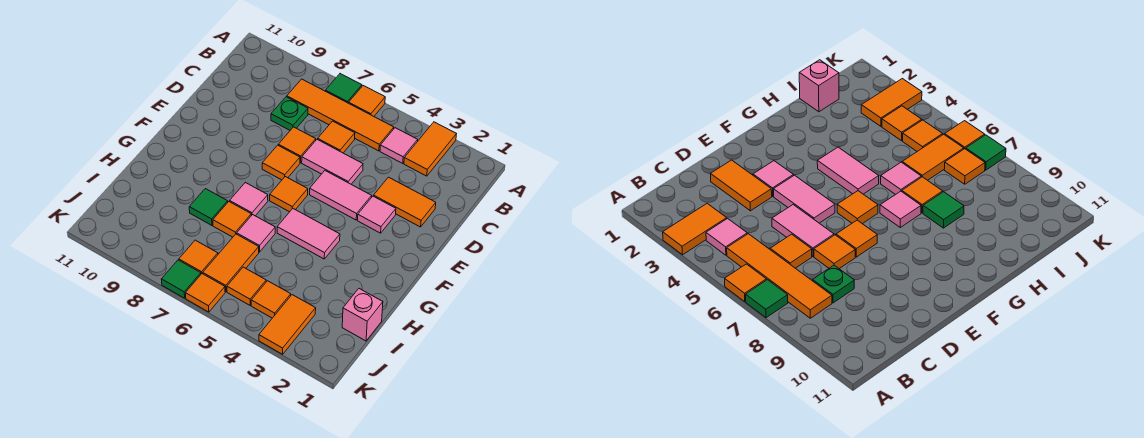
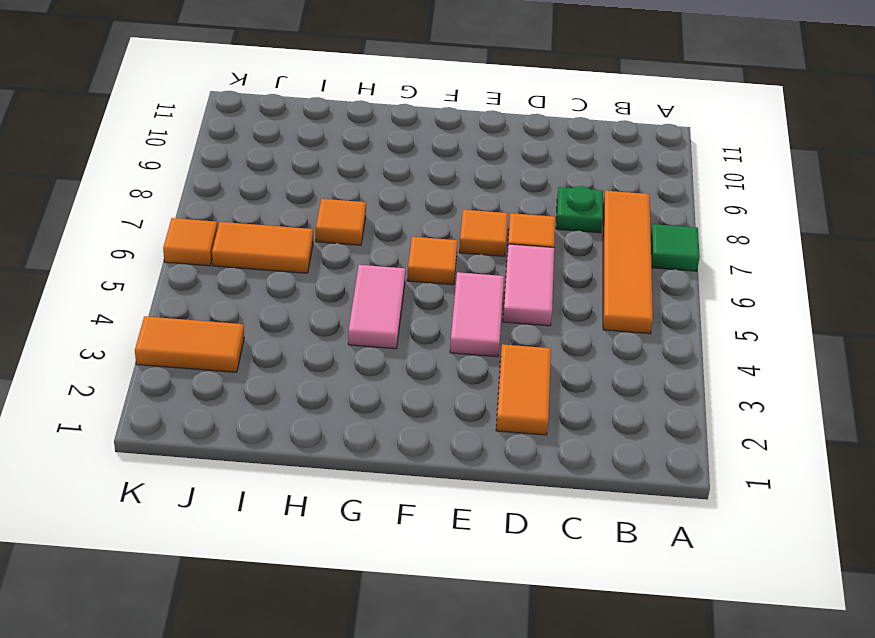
none -> orange tile A3:B3 level 1
none -> orange tile A6 level 1
none -> pink tile B4 level 1

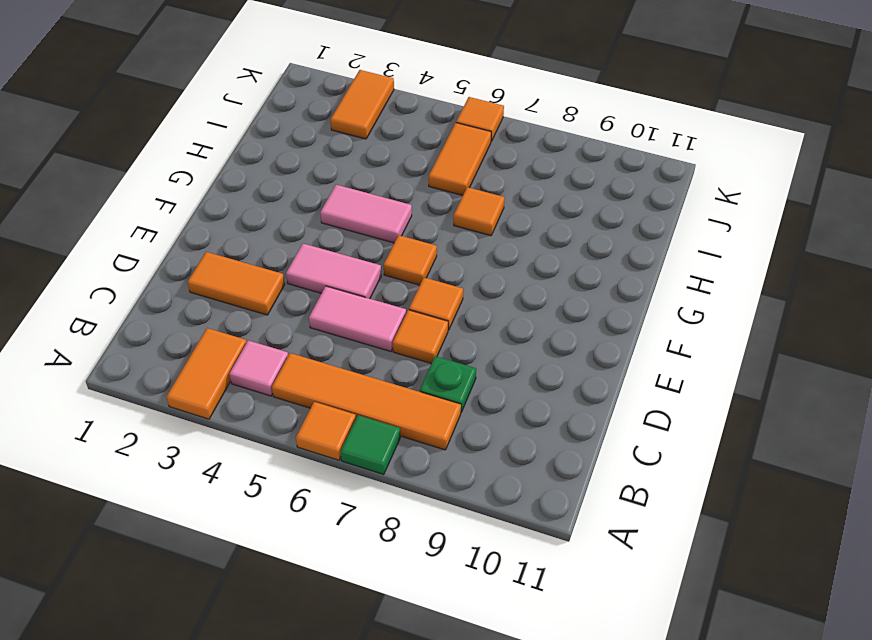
none -> orange tile C6 level 1
none -> pink tile E3 level 1
none -> pink tile G7 level 1

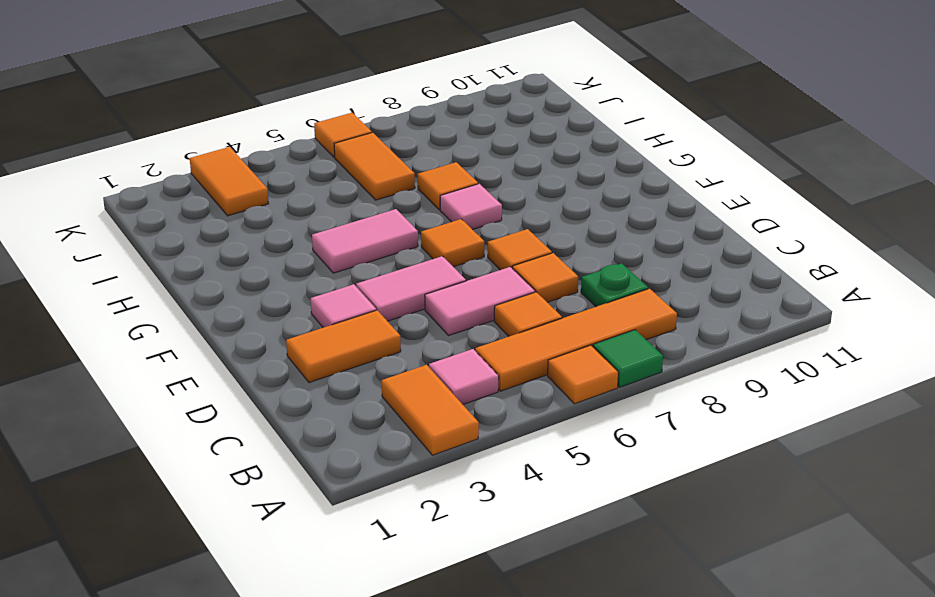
none -> pink tile H6 level 1
none -> green tile H8 level 1
none -> pink brick I1 level 1

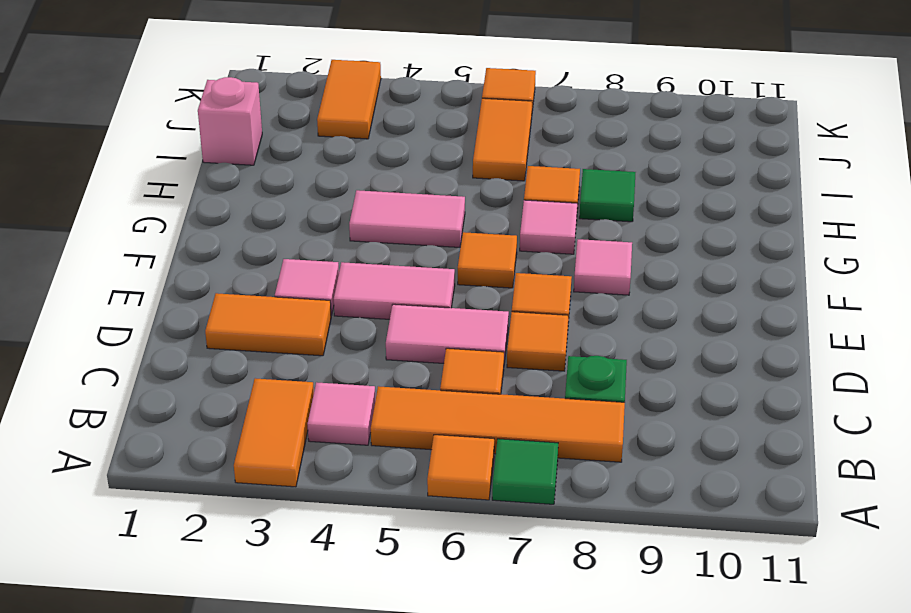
pink tile F8 level 1 -> pink tile H6 level 1
none -> orange tile J4 level 1
none -> orange tile J5 level 1
none -> orange tile J7 level 1

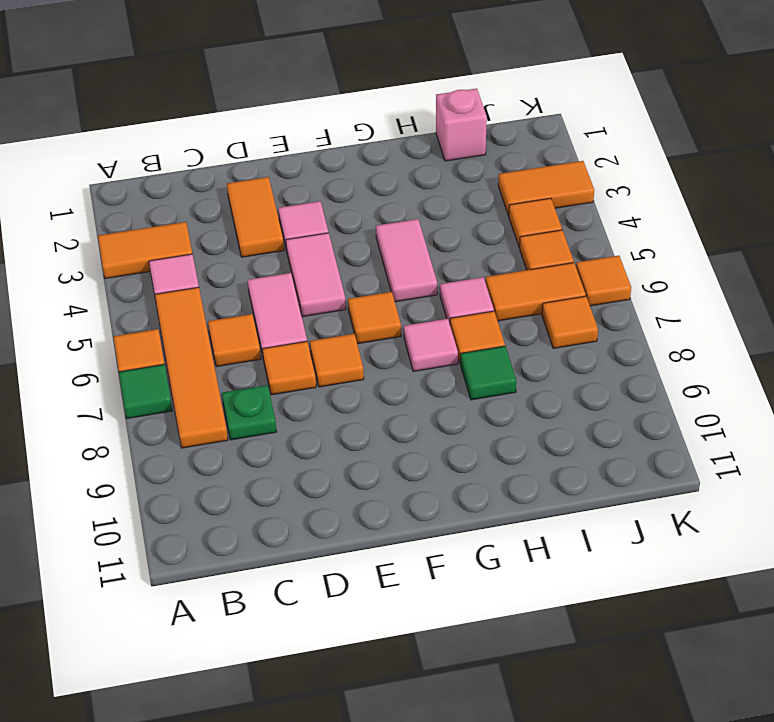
none -> green tile K7 level 1

